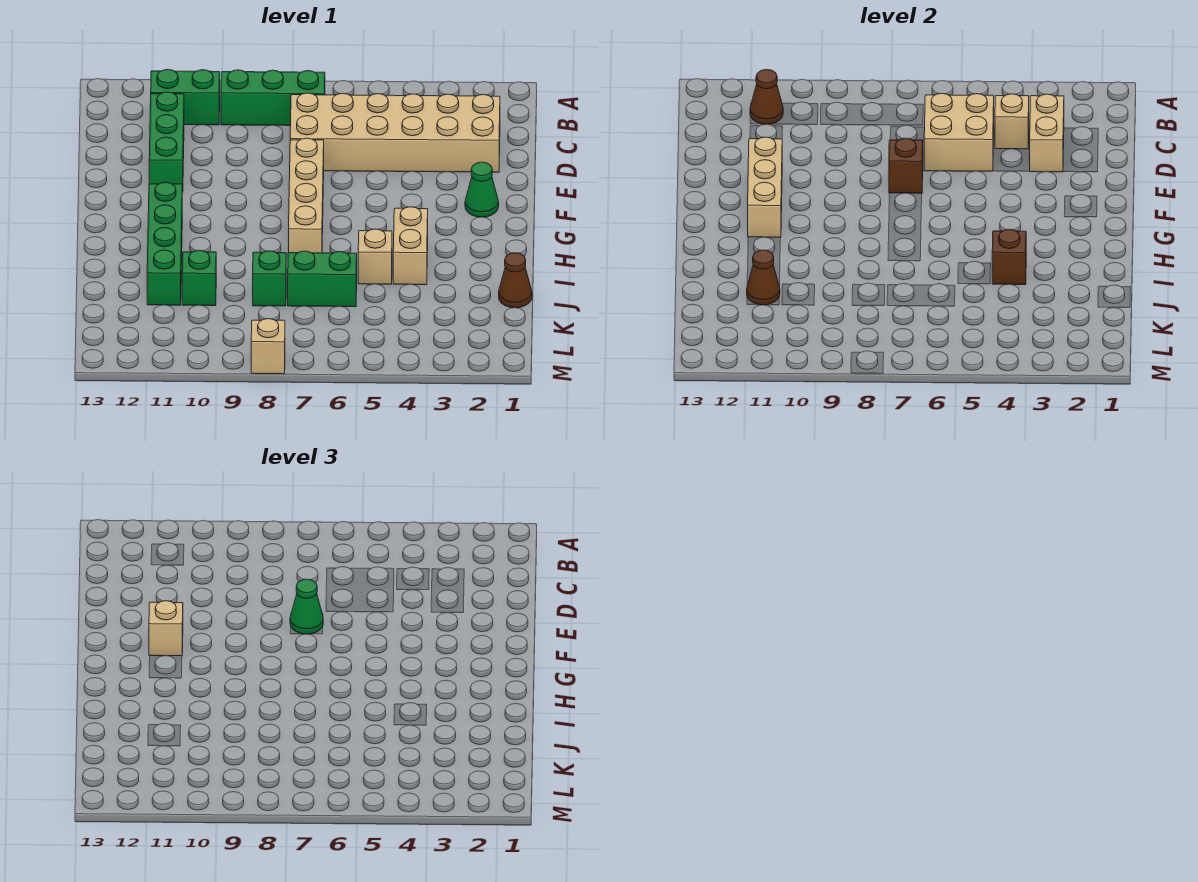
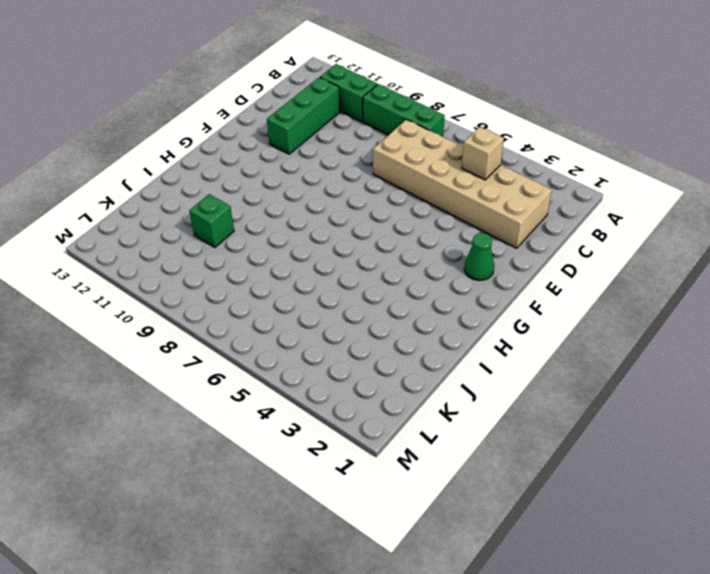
none -> tan brick E7:H7 level 1
none -> green brick G11:J11 level 1
none -> tan brick H4:I4 level 1

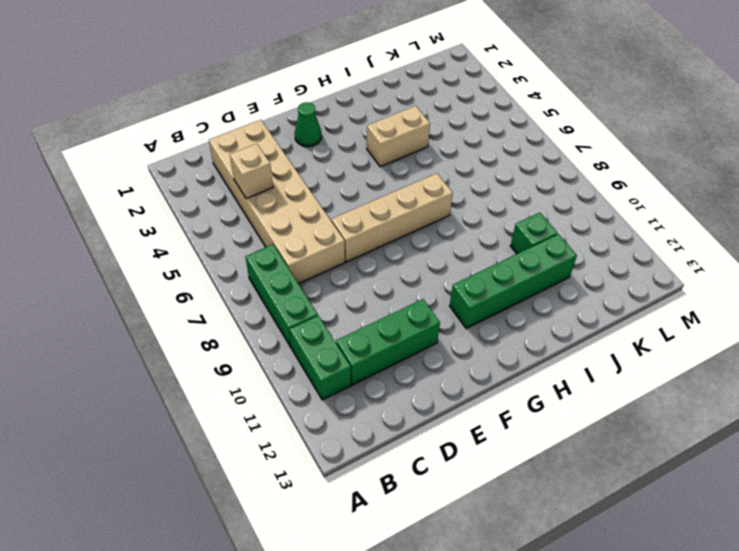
none -> tan brick I5 level 1
none -> brown cone J1 level 1
none -> green brick J6:J7 level 1

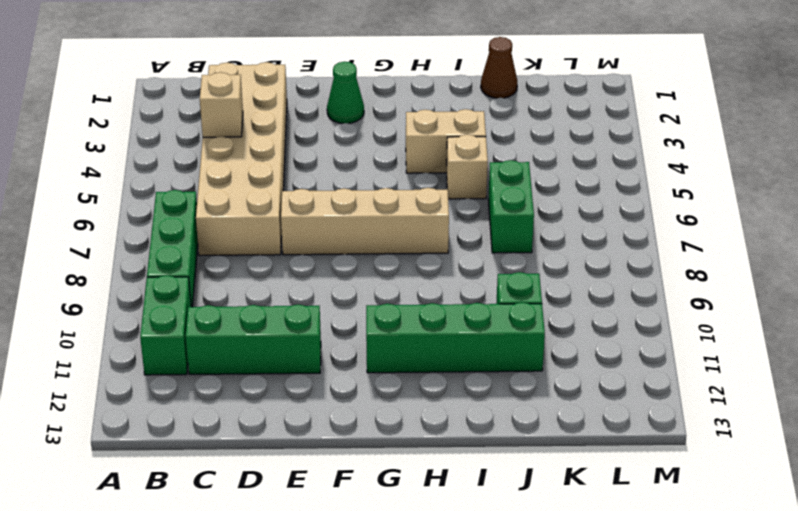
none -> green brick J8 level 1
none -> tan brick M8 level 1
none -> brown cone B11 level 2

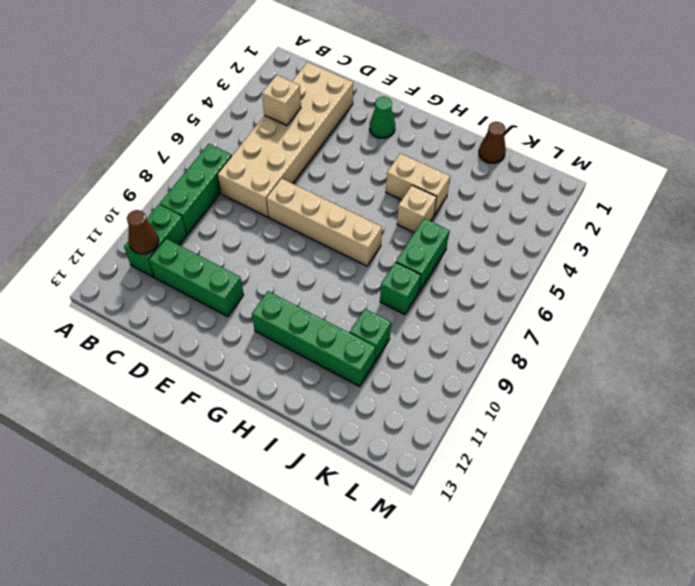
none -> tan brick M8 level 1
none -> tan brick C3:D3 level 2
none -> tan brick C5:D6 level 2

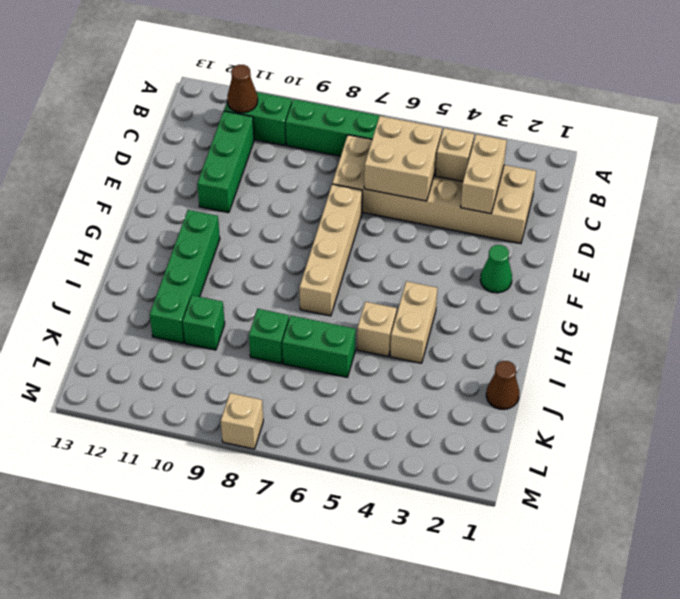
none -> brown brick E7 level 2
none -> tan brick E11:G11 level 2
none -> brown brick I4 level 2

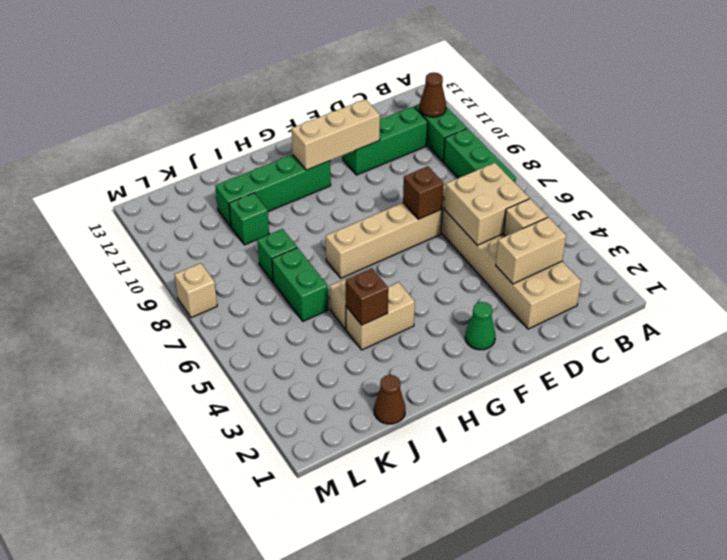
none -> brown cone J11 level 2
none -> green cone E7 level 3
none -> tan brick F11 level 3

